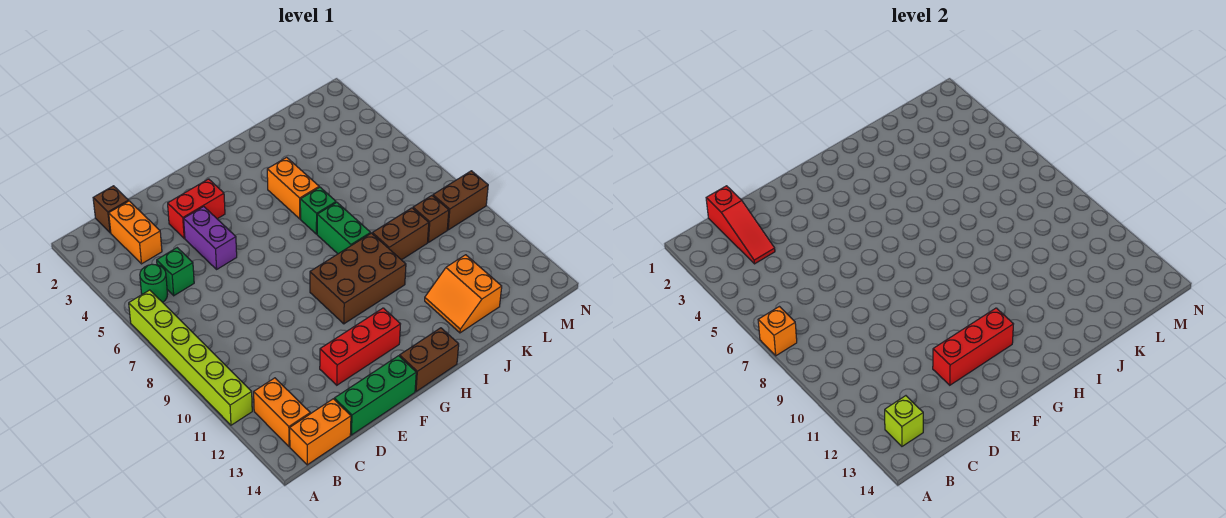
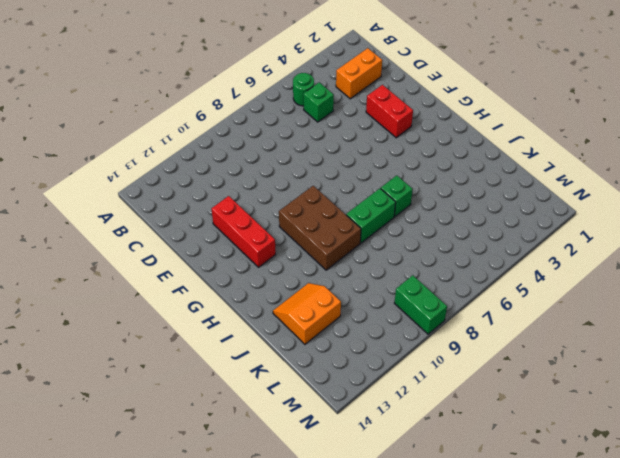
green brick M9:N9 level 1 -> brown brick M9:N9 level 1
none -> lime brick A6:A11 level 1
none -> orange brick B12:B13 level 1
none -> orange brick B14:C14 level 1

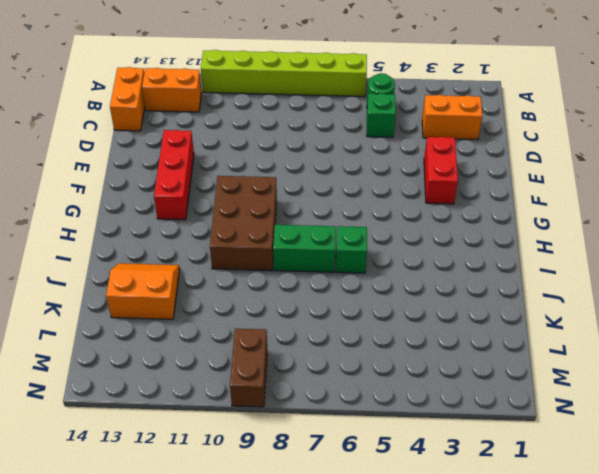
none -> brown brick C1 level 1
none -> green brick D14:F14 level 1
none -> purple brick E4:E5 level 1

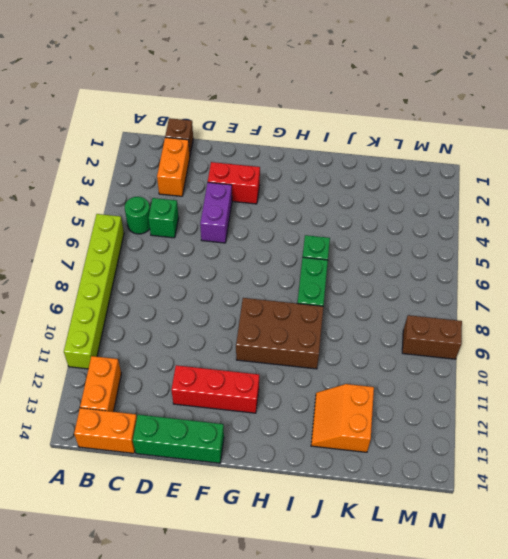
none -> brown brick G14:H14 level 1
none -> orange brick I4:I5 level 1
none -> brown brick J9:K9 level 1

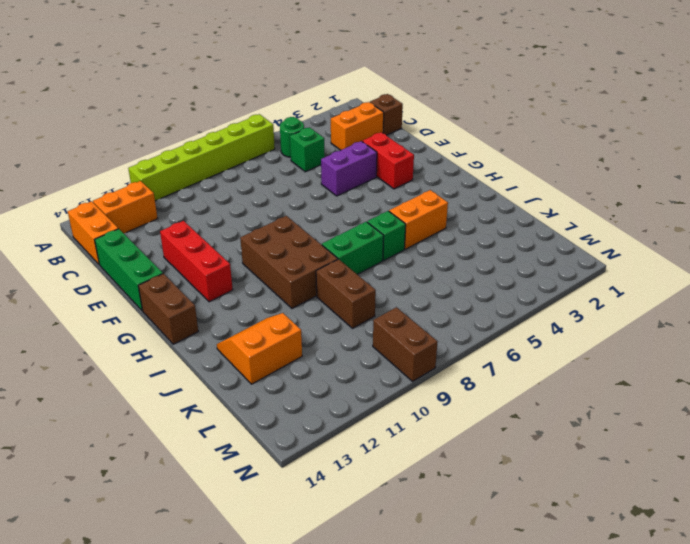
none -> brown brick L9 level 1
none -> orange brick A7 level 2
none -> lime brick B13 level 2

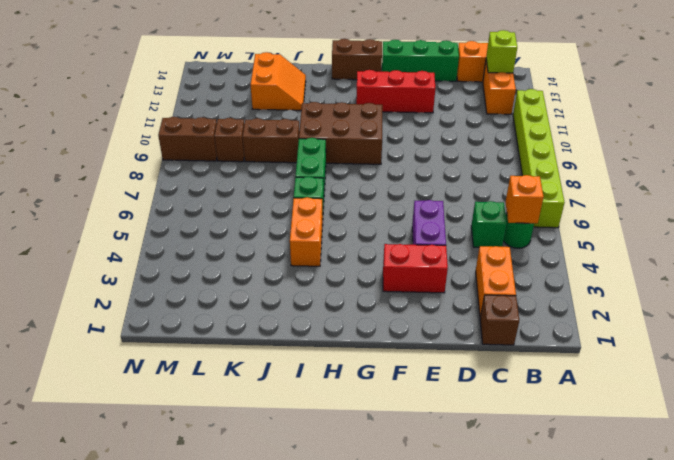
orange brick B5 level 2 -> orange brick A7 level 2
none -> red slope C1:C3 level 2 top 1
none -> red brick E12:G12 level 2

